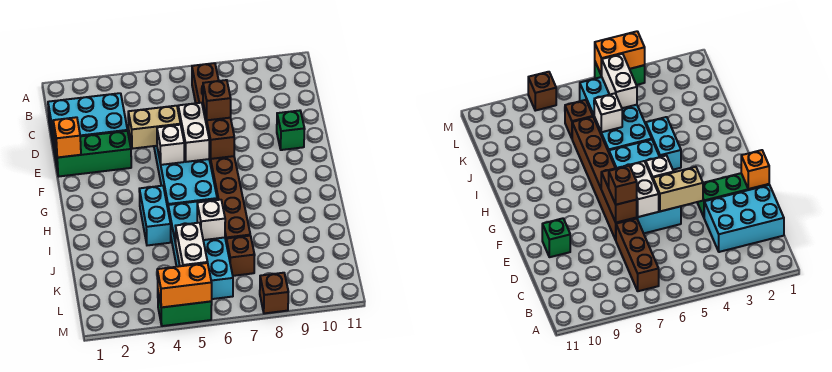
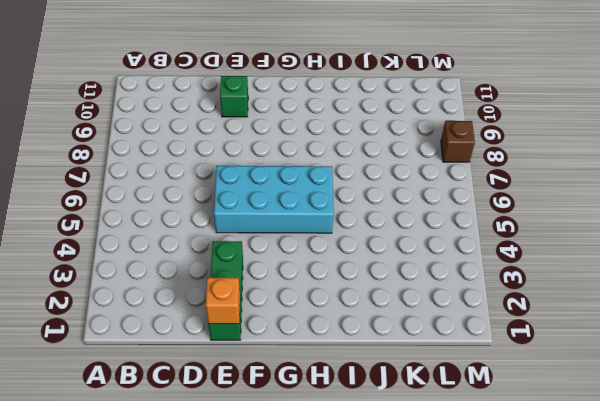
none -> brown brick B7:D7 level 1
none -> cyan brick C1:D3 level 1
none -> brown brick E7:J7 level 1

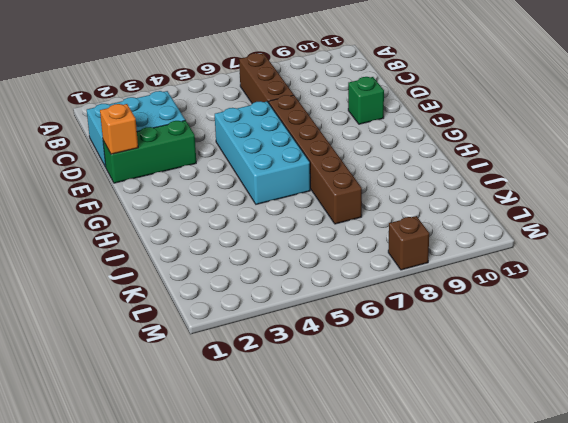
none -> cyan brick H4:I4 level 1
none -> cyan brick I5:L6 level 1
none -> brown brick K7 level 1

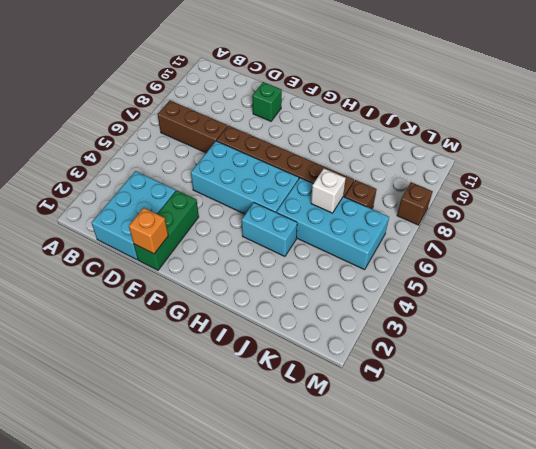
none -> green brick M4:M5 level 1
none -> tan brick E4:E5 level 2
none -> white brick E6:F6 level 2

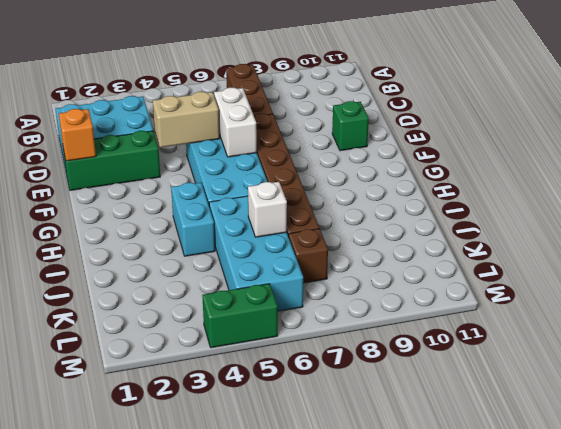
none -> brown brick M8 level 1
none -> brown brick E7:F7 level 2
none -> white brick F5 level 2

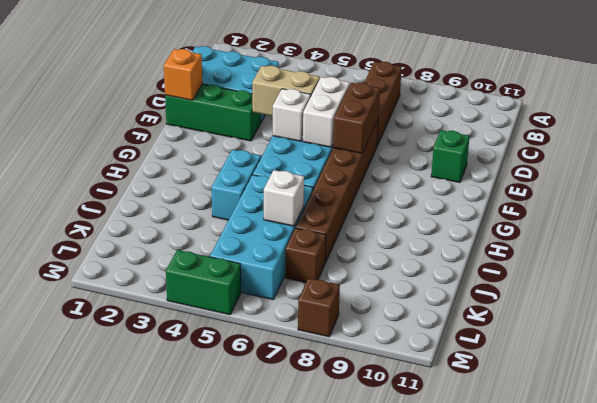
none -> white brick K5:L5 level 2
none -> orange brick M4:M5 level 2
none -> brown brick E7 level 3

